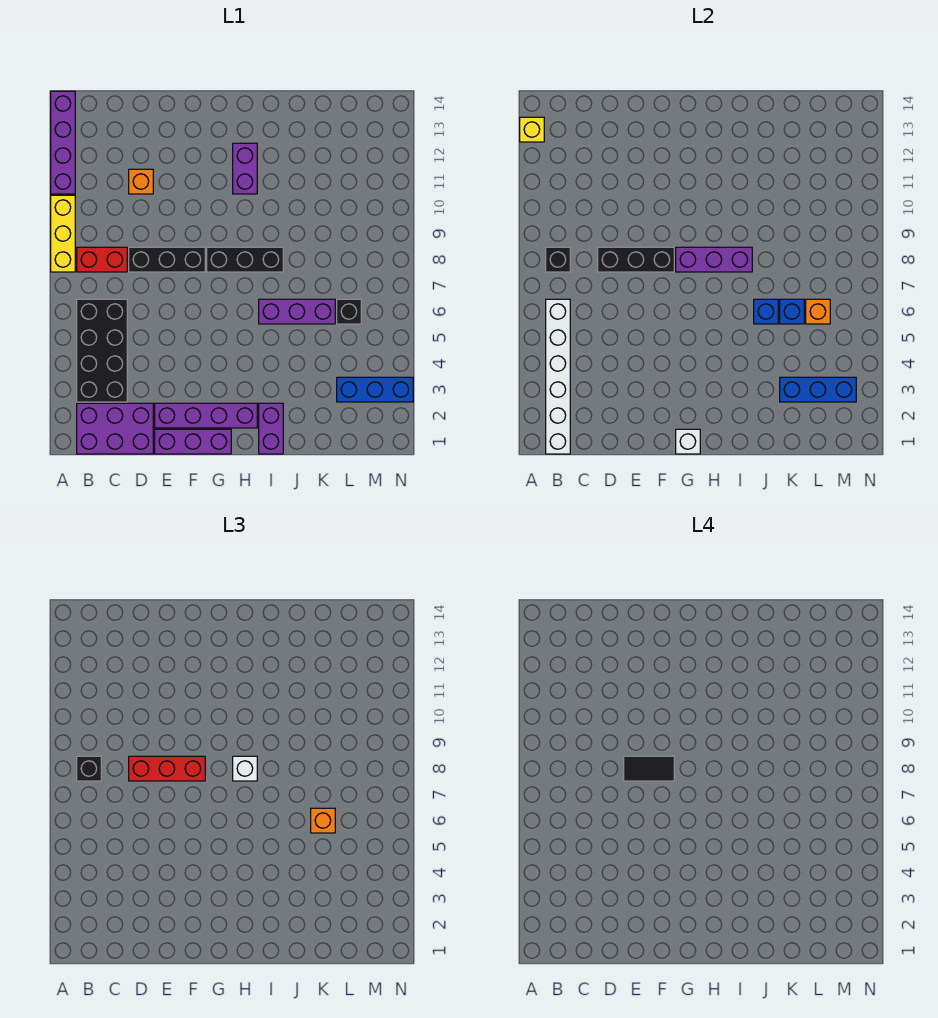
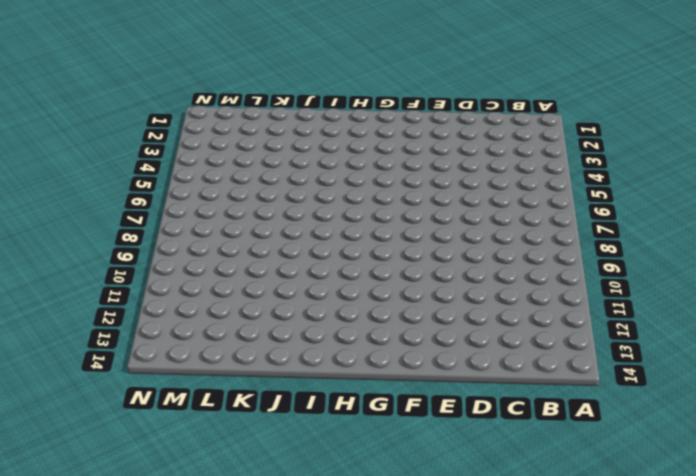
none -> yellow brick A8:A10 level 1
none -> purple brick A11:A14 level 1
none -> purple brick B1:D2 level 1
none -> black brick B3:C6 level 1

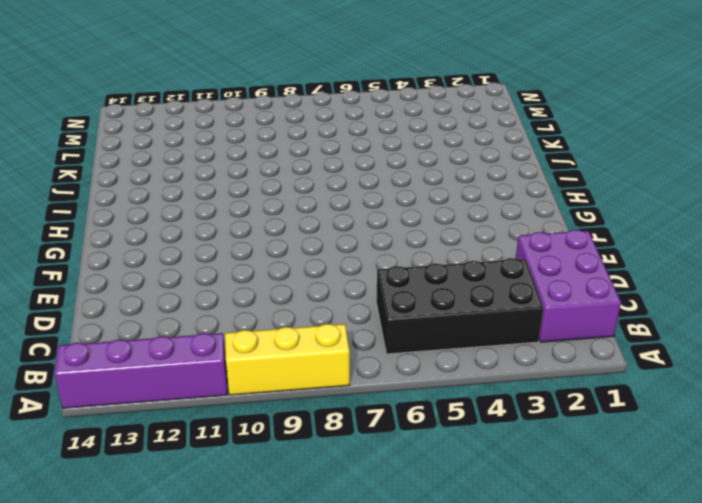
none -> red brick B8:C8 level 1
none -> black brick D8:F8 level 1
none -> orange brick D11 level 1
none -> purple brick E1:G1 level 1

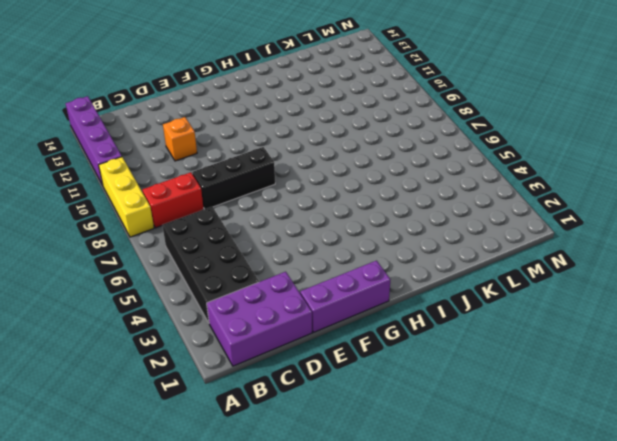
none -> purple brick E2:H2 level 1
none -> black brick G8:I8 level 1
none -> purple brick H11:H12 level 1
none -> purple brick I1:I2 level 1

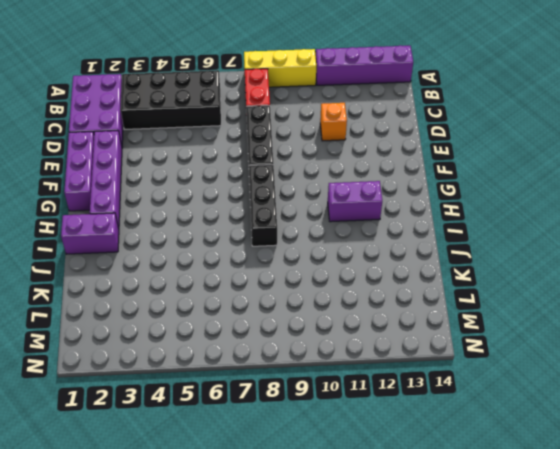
none -> purple brick I6:K6 level 1
none -> blue brick L3:N3 level 1
none -> black brick L6 level 1
none -> yellow brick A13 level 2

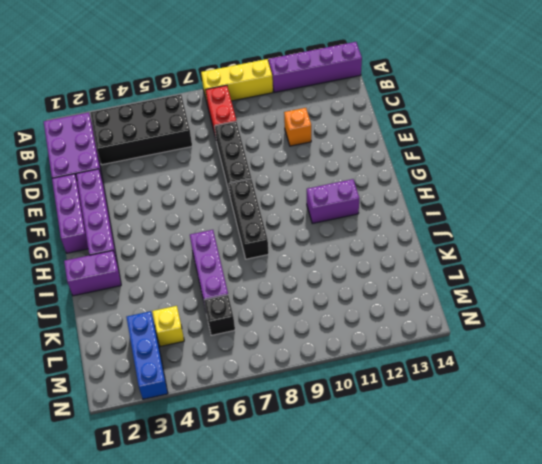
yellow brick L4 level 1 -> yellow brick A13 level 2
none -> white brick B1:B6 level 2
none -> black brick B8 level 2
none -> black brick D8:F8 level 2
none -> white brick G1 level 2

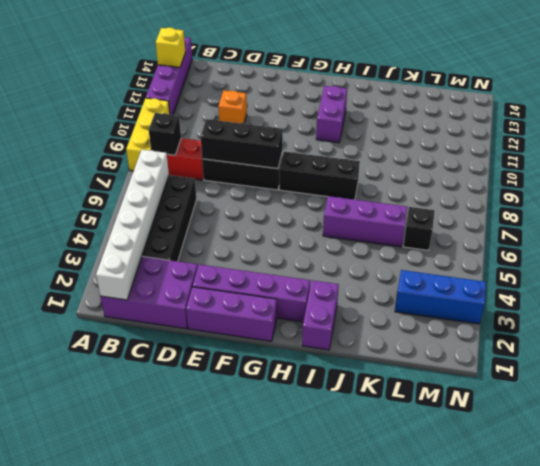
none -> white brick G1 level 2
none -> purple brick G8:I8 level 2
none -> blue brick J6 level 2
none -> blue brick K3:M3 level 2

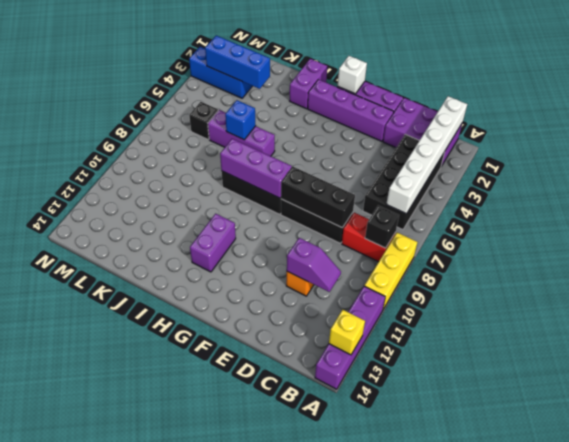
purple slope C11:D11 level 2 top D -> none
none -> blue brick K6 level 2
none -> orange brick L6 level 2
none -> black brick B8 level 3
none -> red brick D8:F8 level 3

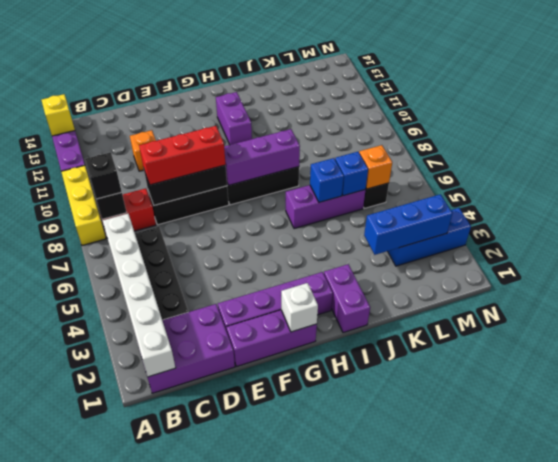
none -> white brick H8 level 3
none -> orange brick K6 level 3
none -> black tile E8:F8 level 4

